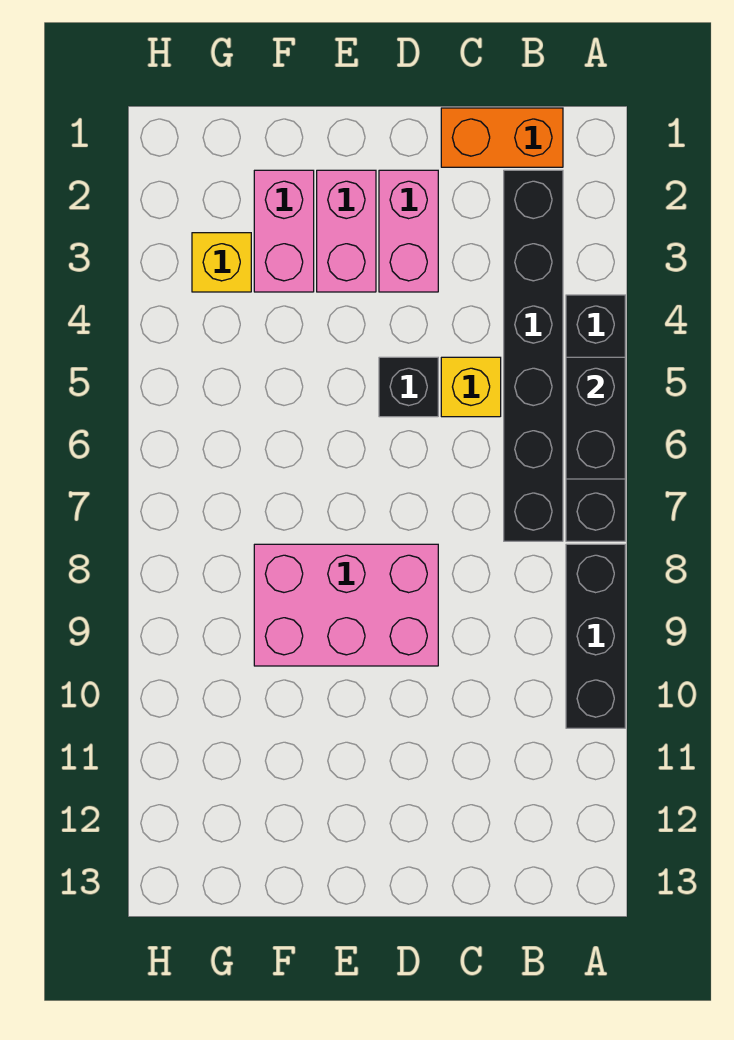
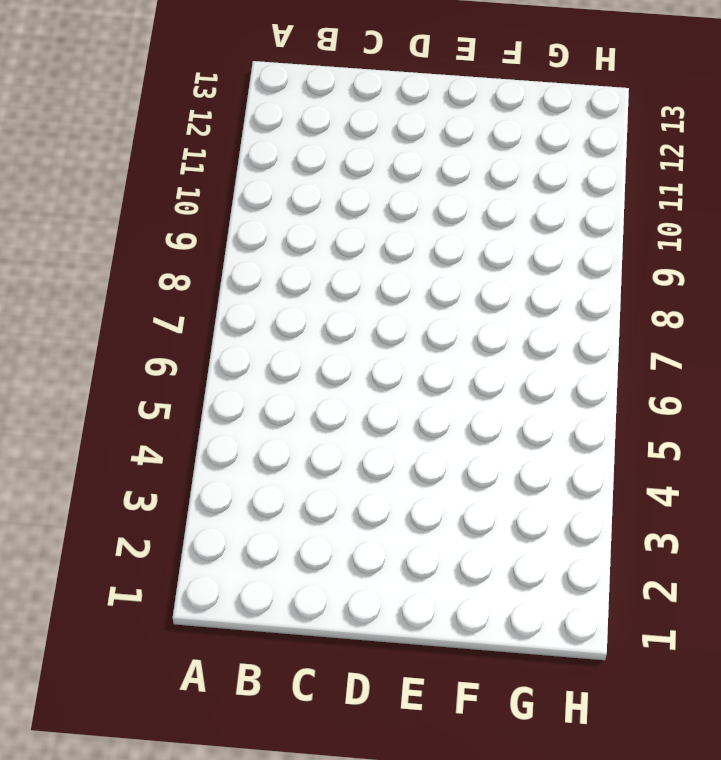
none -> black brick A4:A7 level 1
none -> black brick A8:A10 level 1
none -> orange brick B1:C1 level 1

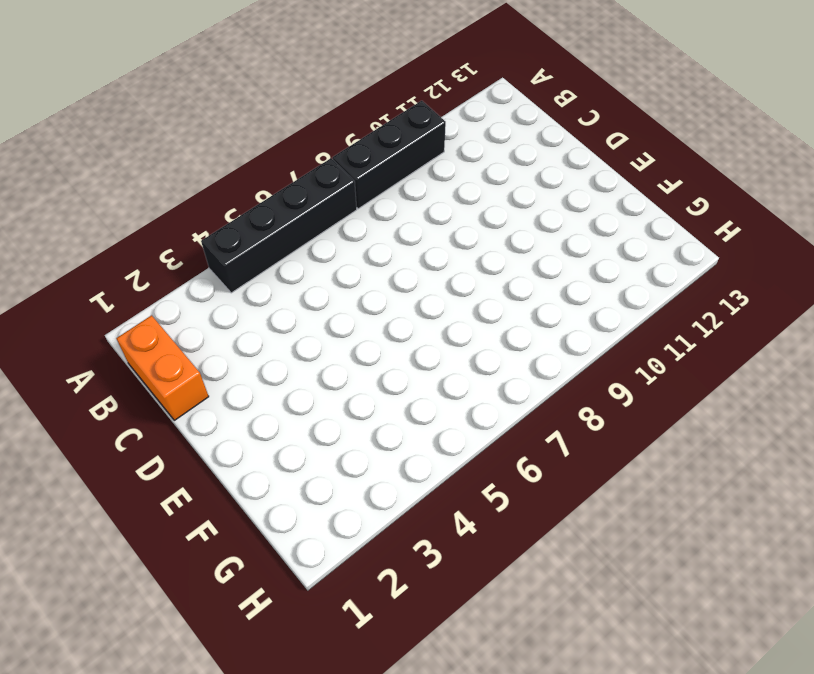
none -> black brick B2:B7 level 1
none -> yellow brick C5 level 1
none -> pink brick D2:D3 level 1

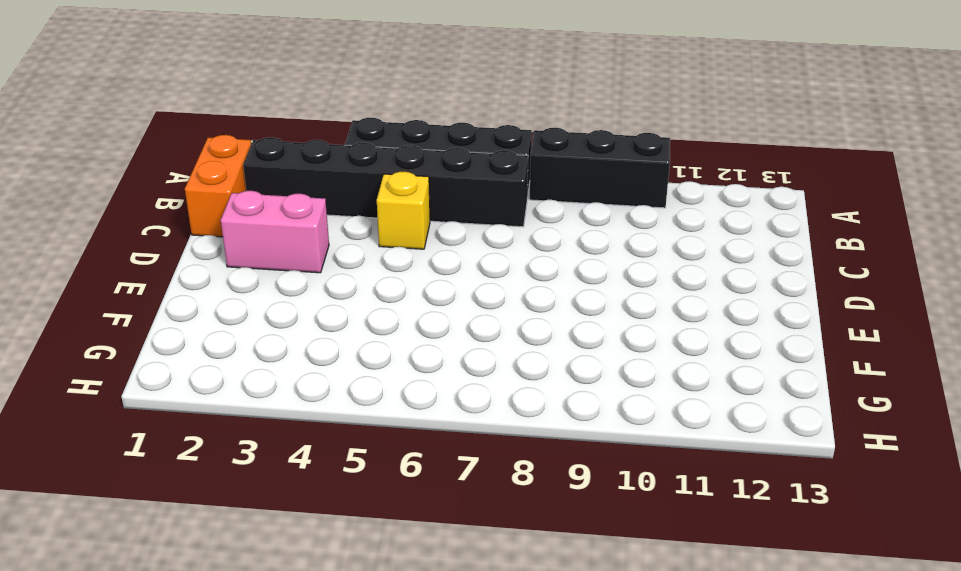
none -> black brick D5 level 1
none -> pink brick D8:F9 level 1
none -> pink brick E2:E3 level 1

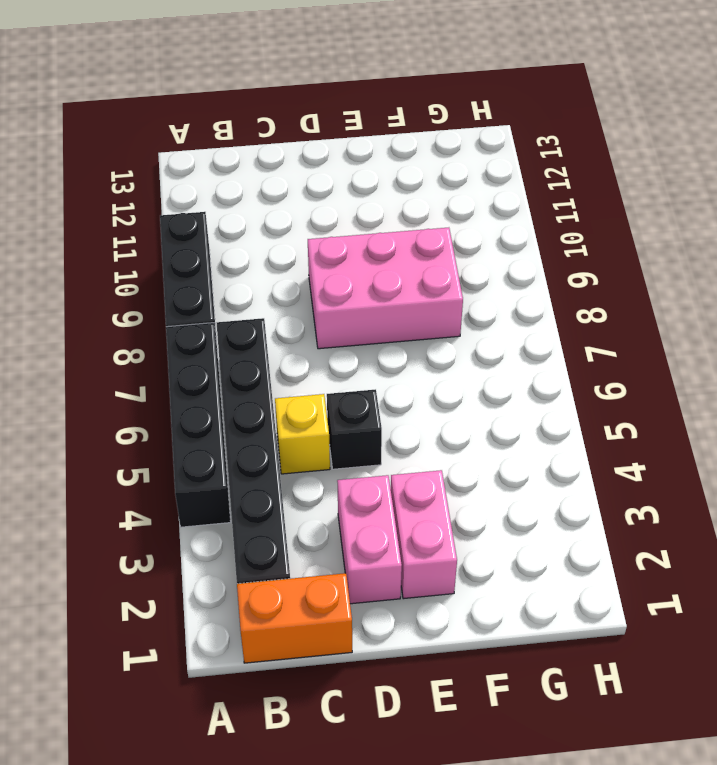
none -> pink brick F2:F3 level 1
none -> yellow brick G3 level 1
none -> black brick A5:A6 level 2

